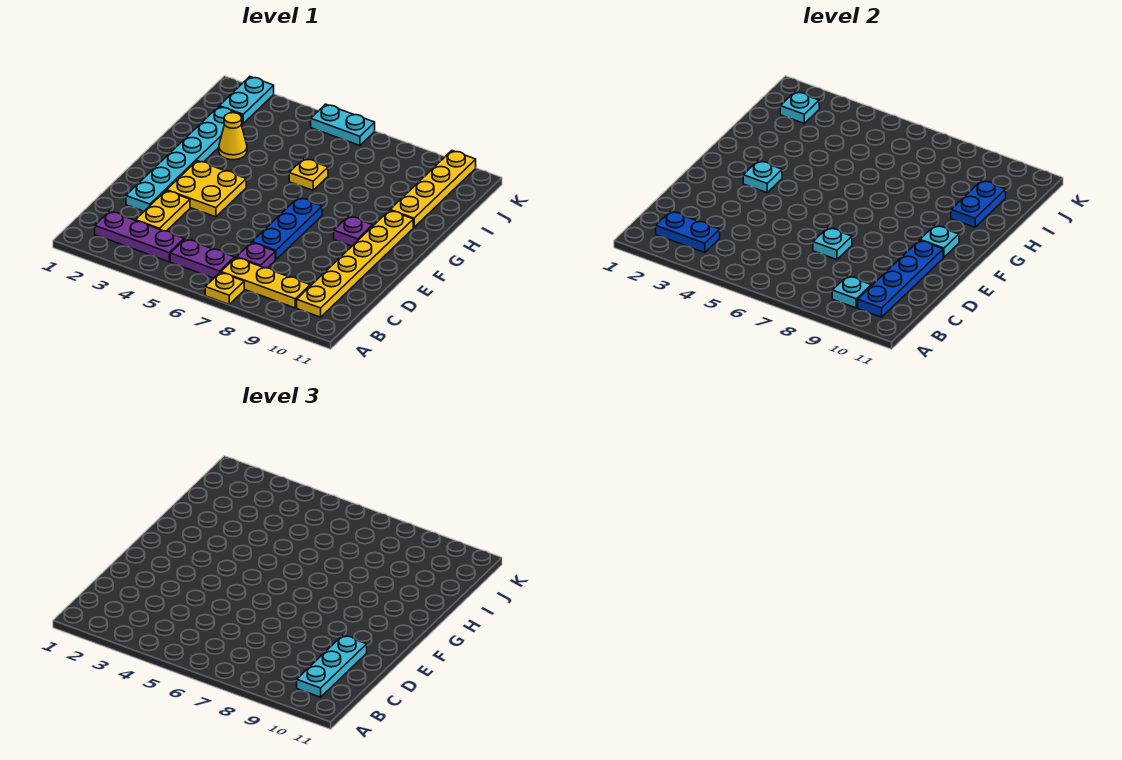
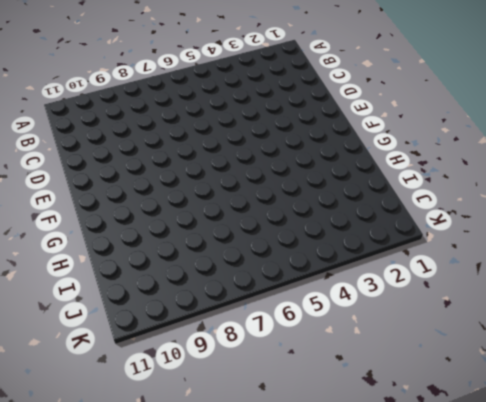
none -> yellow plate A7 level 1
none -> purple plate B2:B4 level 1
none -> purple plate B5:B6 level 1

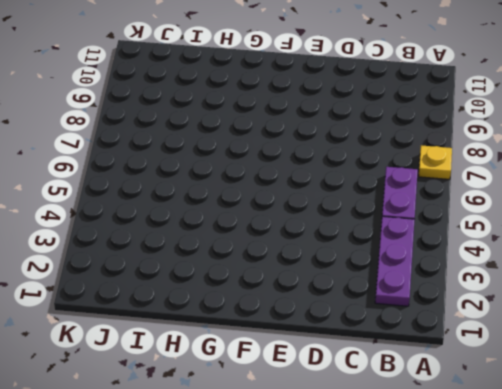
none -> yellow plate B7:B9 level 1
none -> yellow plate B10:G10 level 1
none -> yellow plate C3:D3 level 1

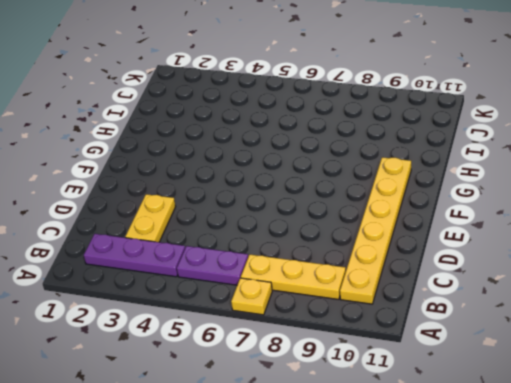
none -> purple plate C7 level 1
none -> cyan plate D2:I2 level 1
none -> blue plate D7:F7 level 1

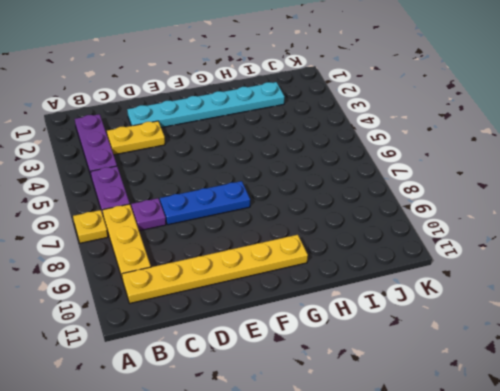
none -> yellow plate E3:F4 level 1
none -> purple plate F9 level 1
none -> yellow cone H3 level 1

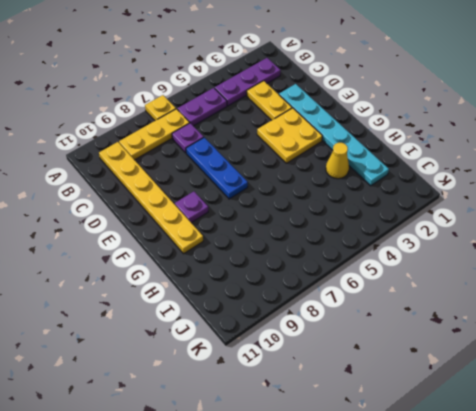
none -> yellow plate H6 level 1
none -> yellow plate H10:K10 level 1
none -> cyan plate J2:K2 level 1

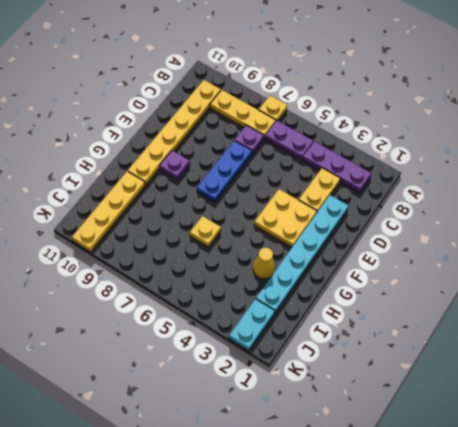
none -> cyan plate K5:K6 level 1
none -> blue plate B2:B3 level 2
none -> cyan plate B9 level 2

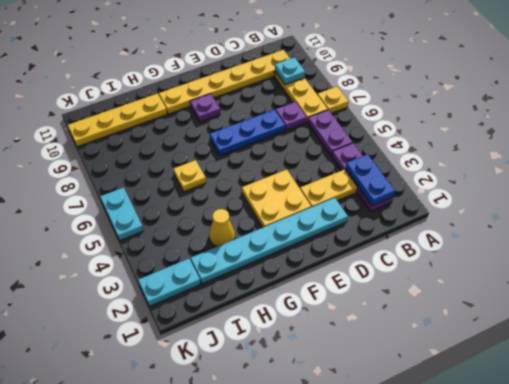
none -> blue plate B10:E10 level 2
none -> cyan plate D7 level 2
none -> cyan plate F3 level 2

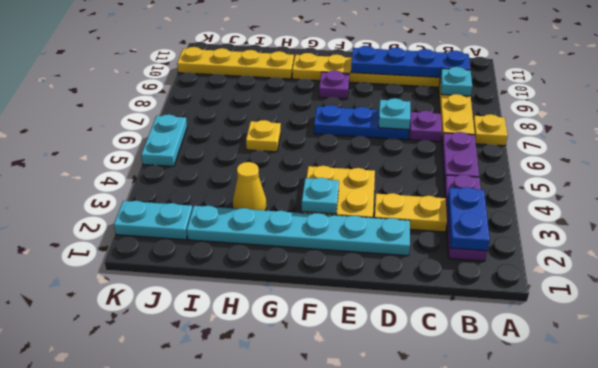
none -> cyan plate F10 level 2
none -> blue plate H10:I10 level 2
none -> cyan plate J2 level 2

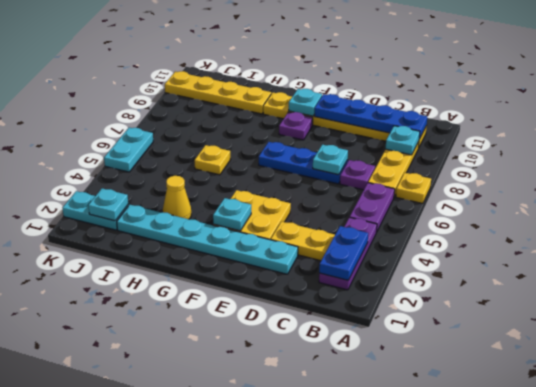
none -> blue plate H10:I10 level 2
none -> cyan plate B10:D10 level 3

